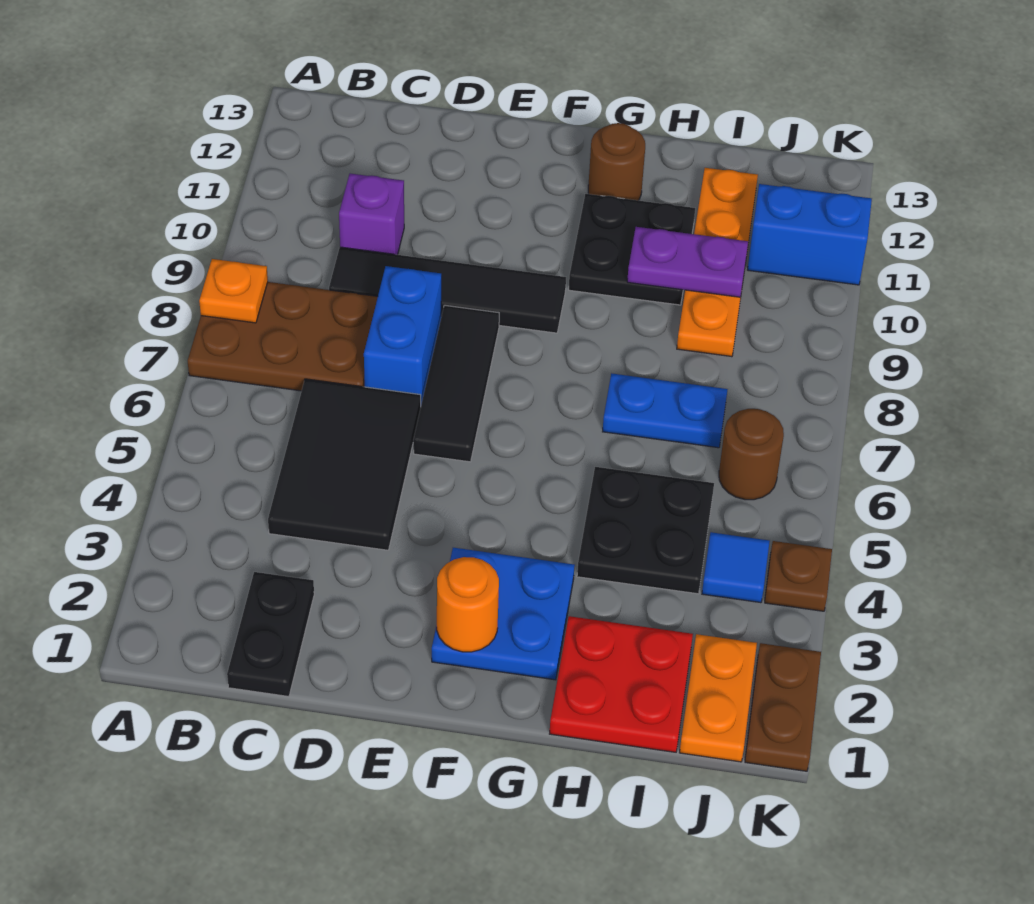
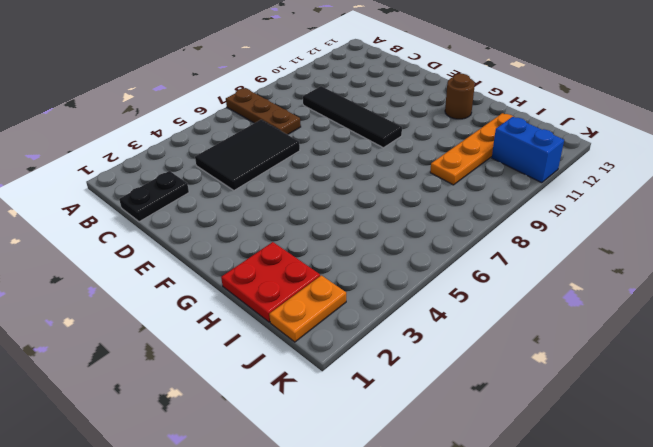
brown plate A7:C7 level 1 -> brown plate A7:C8 level 1
none -> purple brick C10 level 1
none -> blue brick D7:D8 level 1
none -> black tile E6:E8 level 1

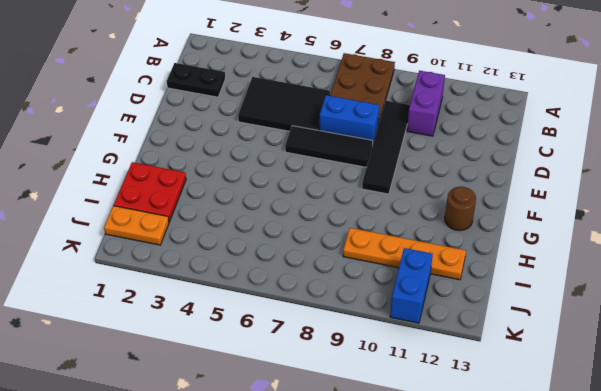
purple brick B10:C10 level 1 -> purple brick C10 level 1
none -> blue plate F2:G3 level 1
none -> black plate G10:H11 level 1
none -> black plate H4:I5 level 1

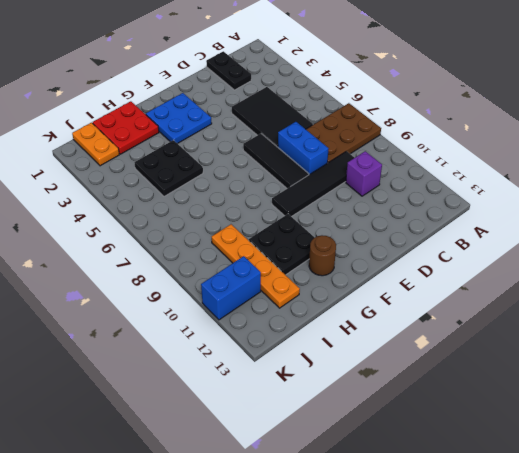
none -> blue plate H7:I7 level 1
none -> blue tile J4 level 1
none -> brown round brick J6 level 1

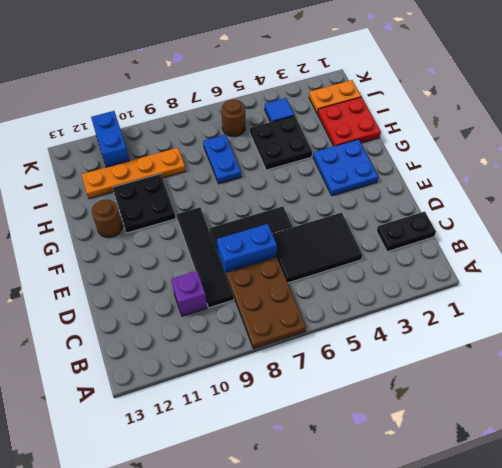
none -> brown plate K1:K2 level 1
none -> brown plate K4 level 1
none -> orange plate A8 level 2

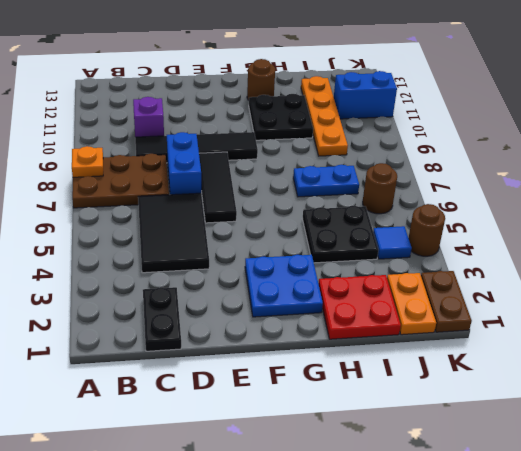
brown round brick K4 level 1 -> brown plate K4 level 1
none -> orange round brick F2 level 2
none -> purple plate H10:I10 level 2

